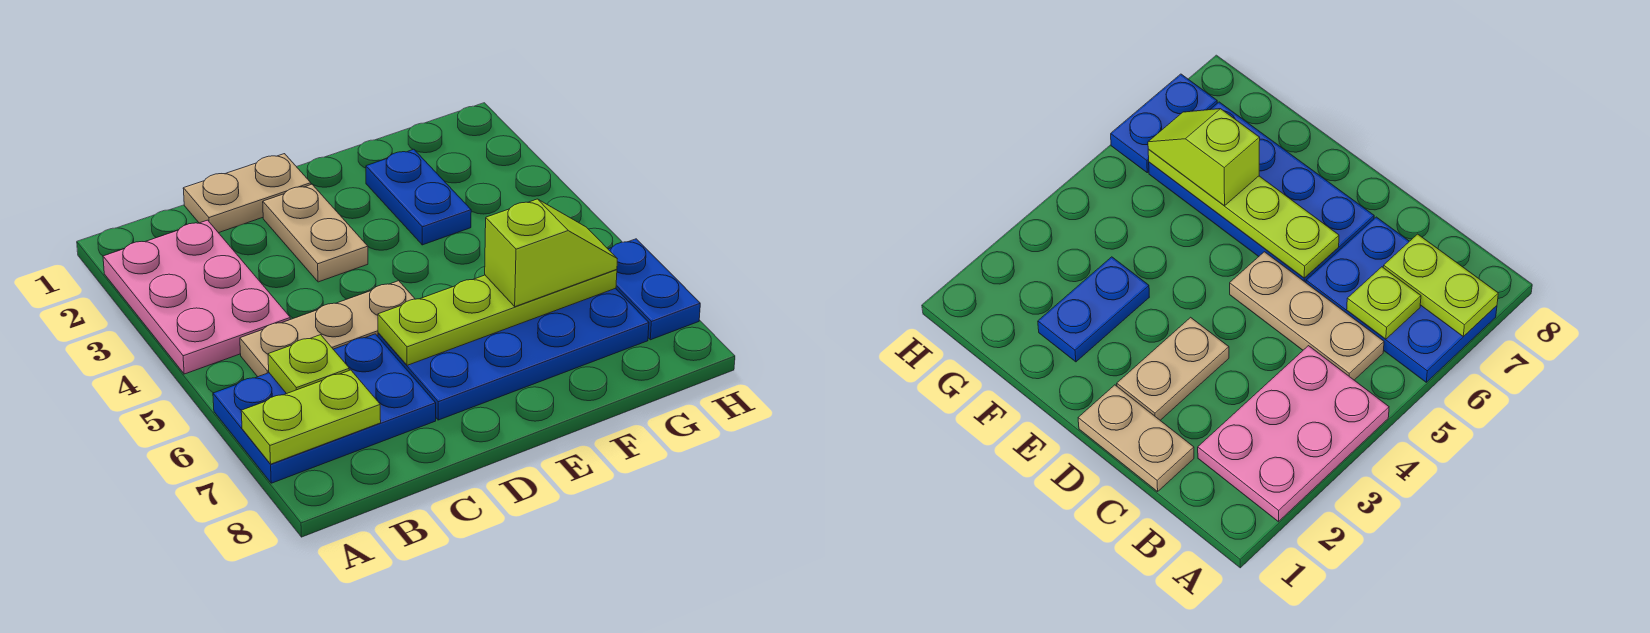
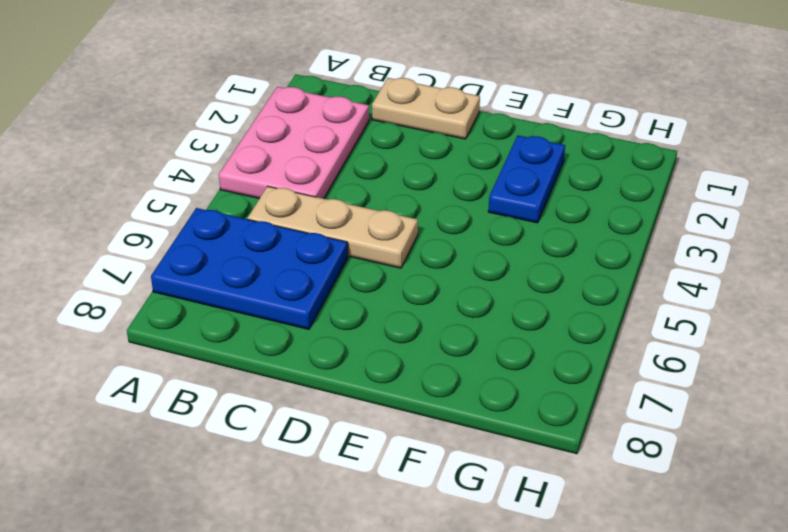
none -> tan plate D2:D3 level 1
none -> blue plate D6:G7 level 1
none -> blue plate H6:H7 level 1

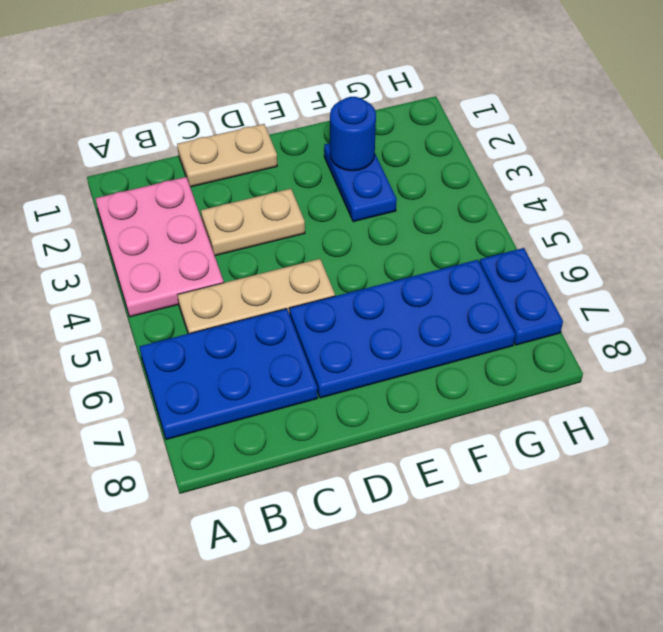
tan plate C3:D3 level 1 -> tan plate D2:D3 level 1
blue round brick F2 level 2 -> none
none -> lime plate A7:B7 level 2
none -> lime plate B6 level 2
none -> lime plate D6:G6 level 2

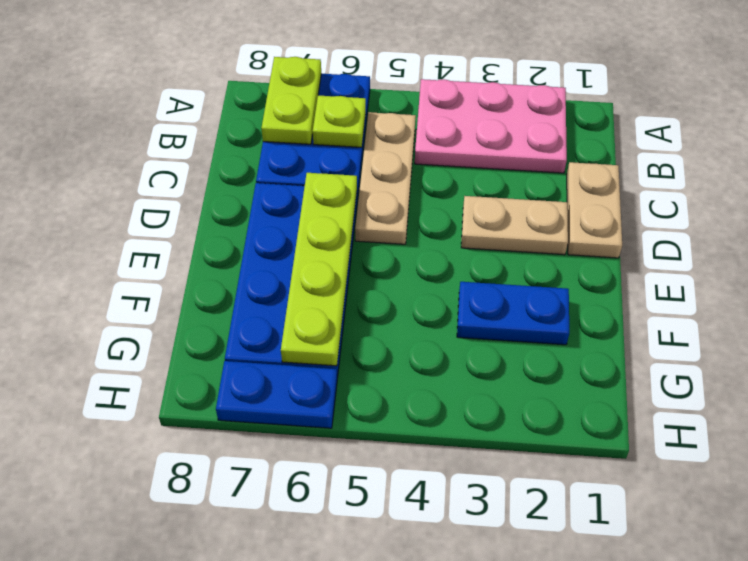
none -> lime slope F6:G6 level 3 top F

